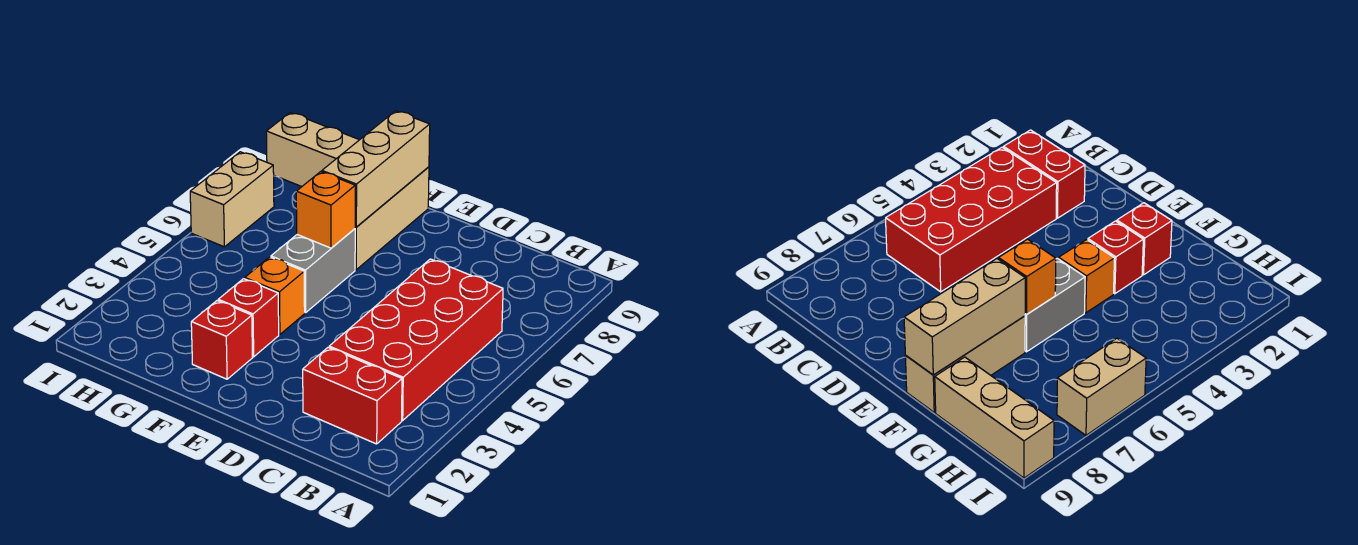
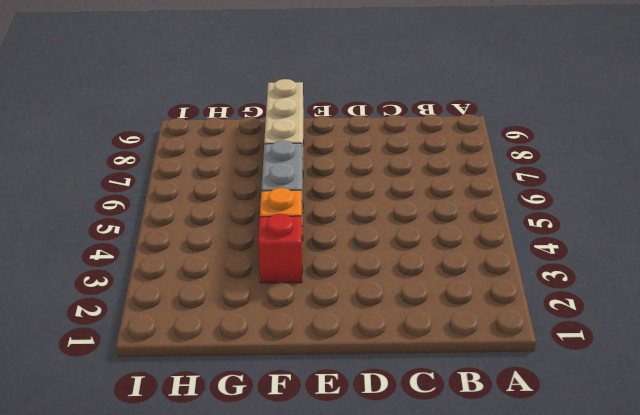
none -> red brick B2:C2 level 1
none -> red brick B3:C6 level 1

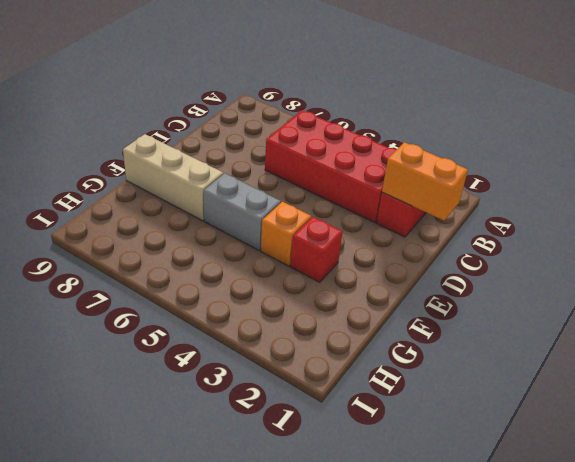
orange brick C1:C2 level 2 -> none
none -> red brick F2 level 1
none -> tan brick G9:I9 level 1

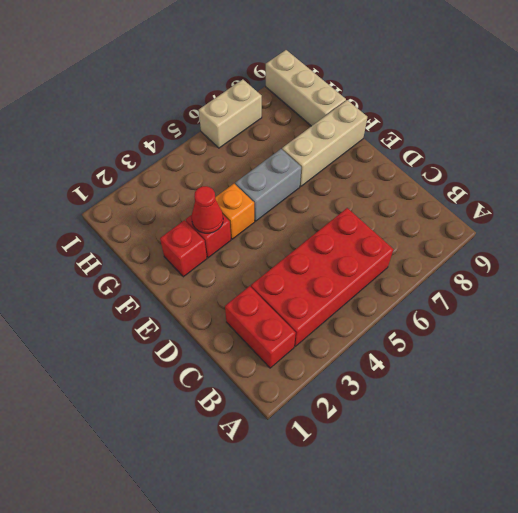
red cone F3 level 2 -> none
none -> orange brick F6 level 2
none -> tan brick F7:F9 level 2

